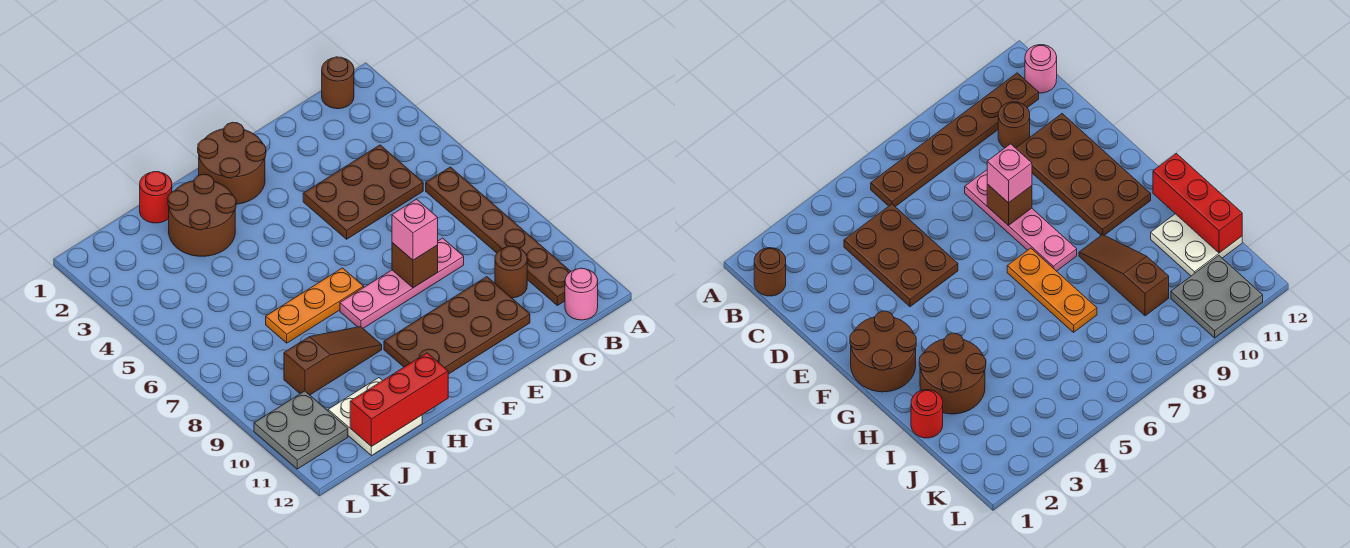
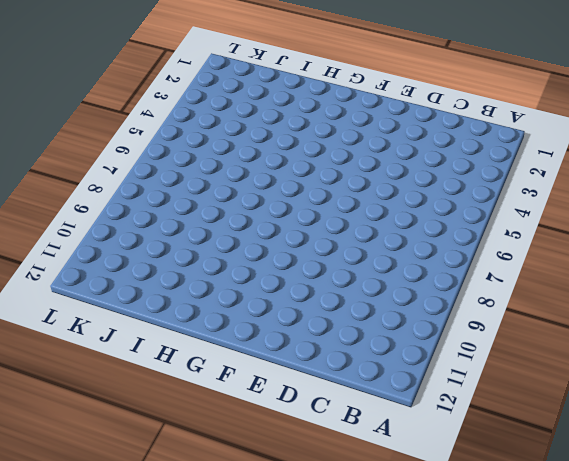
none -> brown round brick B1 level 1
none -> brown plate B6:B11 level 1
none -> pink round brick B12 level 1

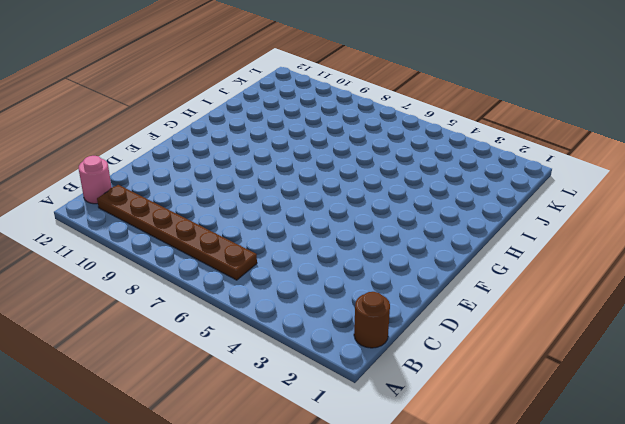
none -> brown plate C4:E5 level 1
none -> brown round brick C10 level 1
none -> pink plate D8:G8 level 1

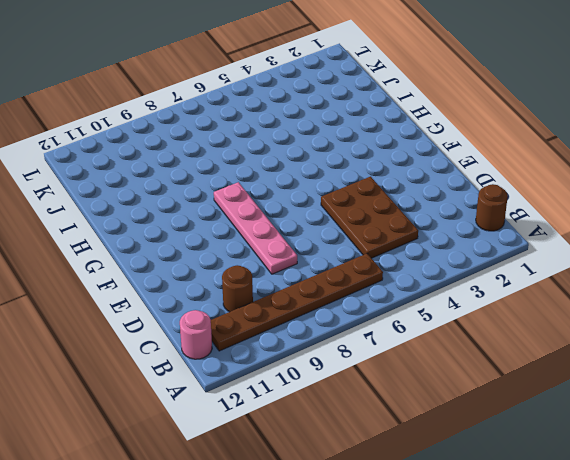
none -> brown plate D10:G11 level 1
none -> brown round brick F1:G2 level 1
none -> orange plate G7:I7 level 1

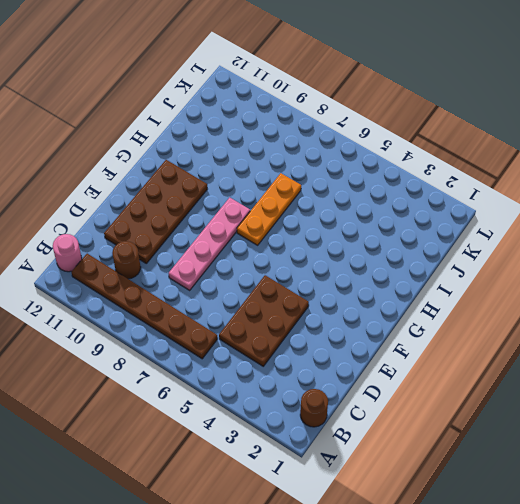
none -> brown round brick F1:G2 level 1
none -> brown round brick H2:I3 level 1
none -> brown slope H9:J9 level 1 top J

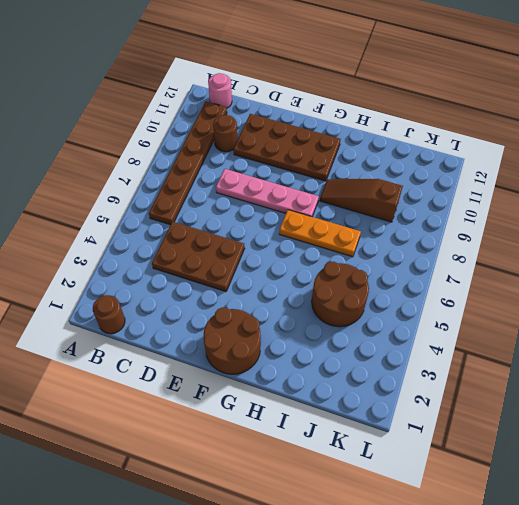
brown round brick I4:J5 level 1 -> brown round brick H2:I3 level 1
none -> red round brick I1 level 1
none -> white plate I11:J12 level 1
none -> grey plate K10:L11 level 1

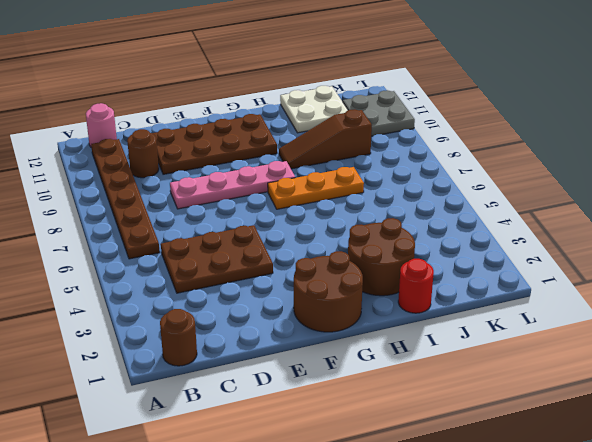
none -> brown brick E8 level 2
none -> red brick H12:J12 level 2
none -> pink brick E8 level 3

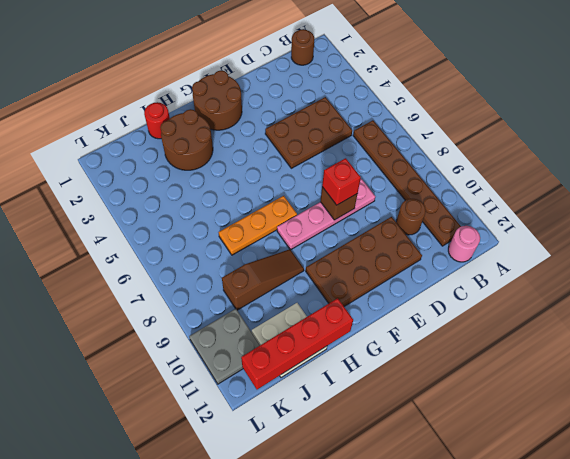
red brick E8 level 3 -> pink brick E8 level 3
red brick H12:K12 level 2 -> red brick H12:J12 level 2

